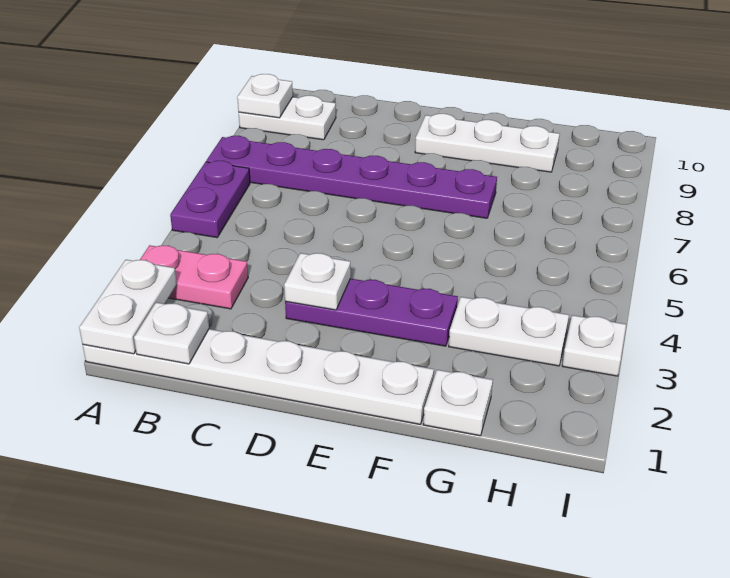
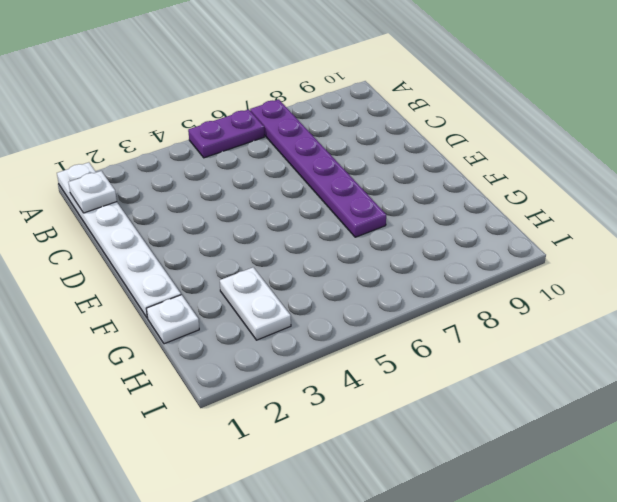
none -> pink plate A3:B3 level 1
none -> white plate A9:B9 level 1
none -> purple plate D3:F3 level 1

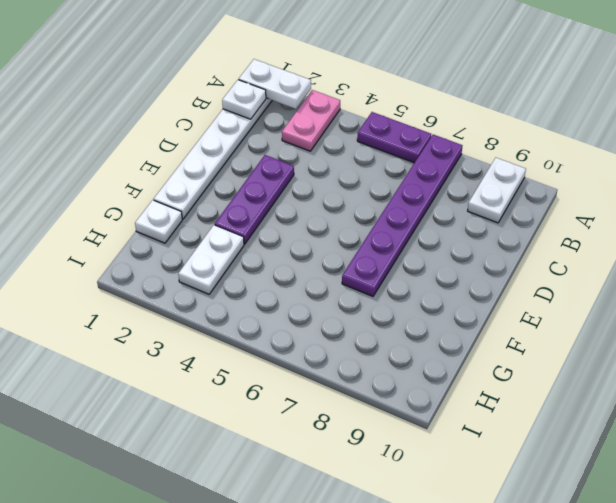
none -> white plate E9:G9 level 1
none -> white plate I3 level 1
none -> white plate A9 level 2

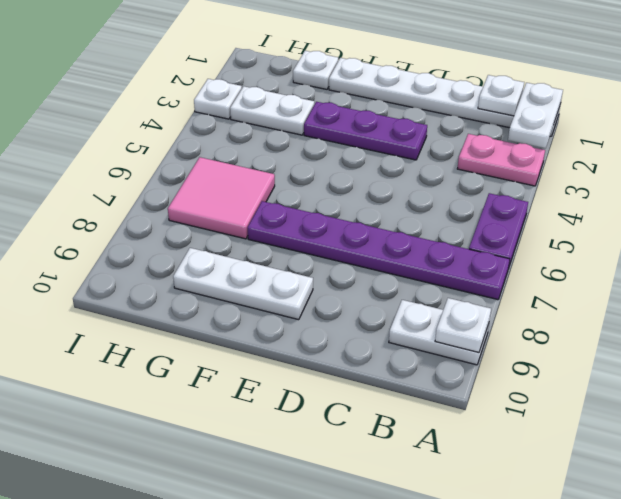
pink tile G6:H7 level 1 -> none
none -> white plate D3 level 2

